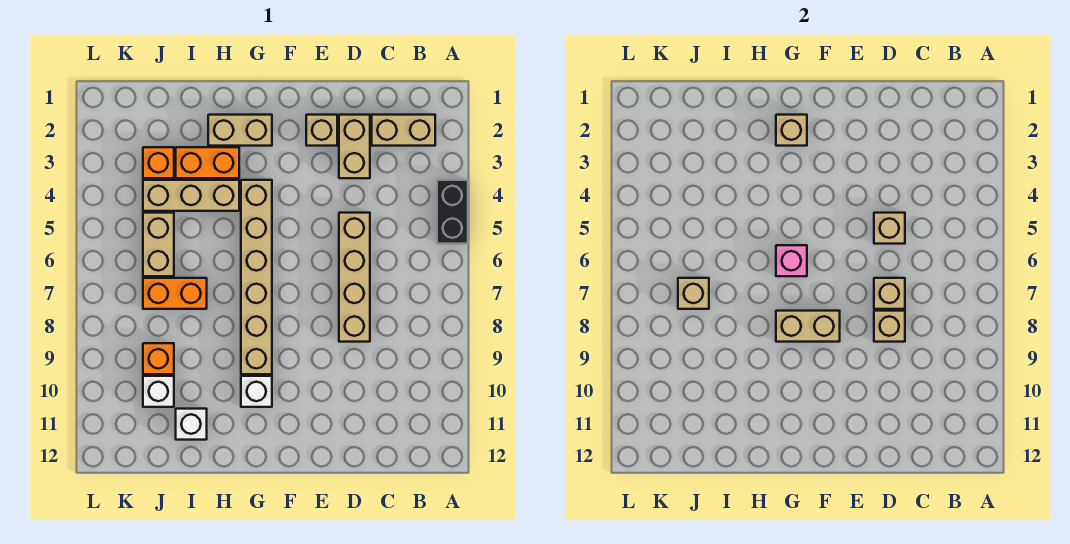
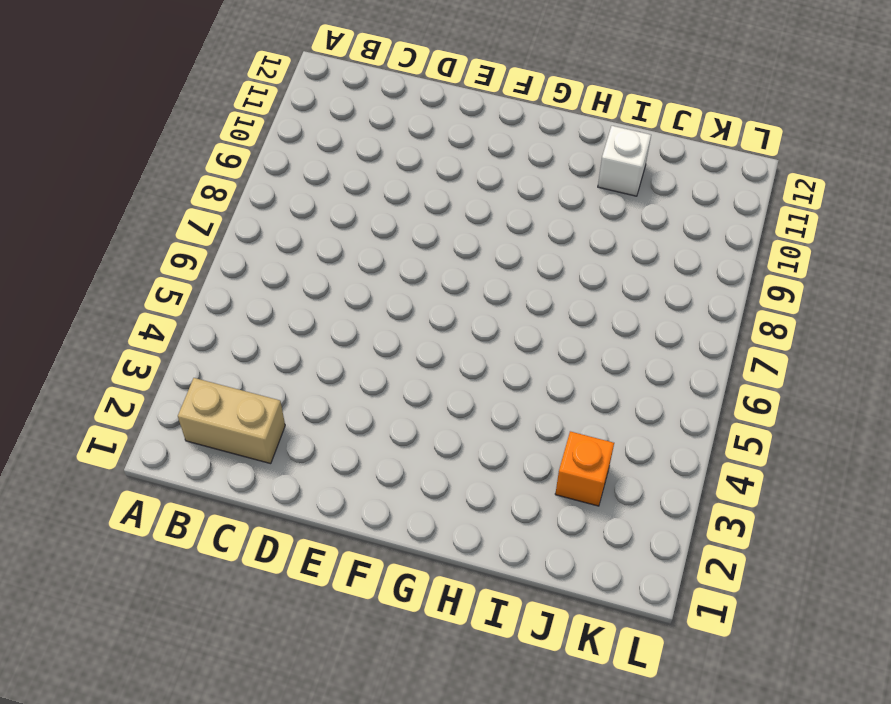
none -> black brick A4:A5 level 1
none -> tan brick D2:D3 level 1
none -> tan brick D5:D8 level 1

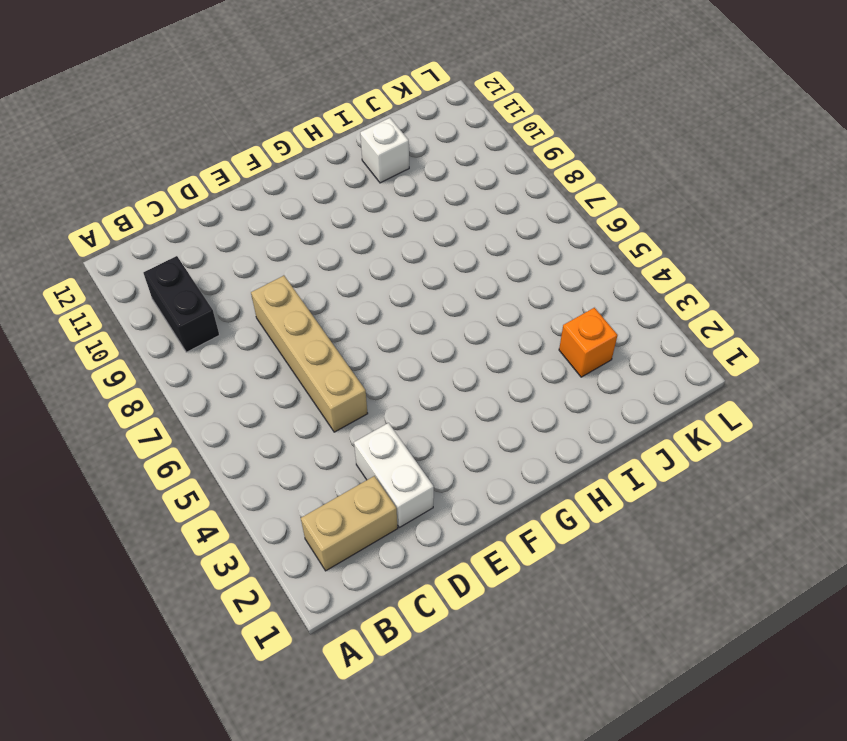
black brick B9:B10 level 1 -> black brick A4:A5 level 1
white brick D2:D3 level 1 -> tan brick D2:D3 level 1
none -> tan brick E2 level 1
none -> tan brick G2:H2 level 1
none -> tan brick G4:G9 level 1

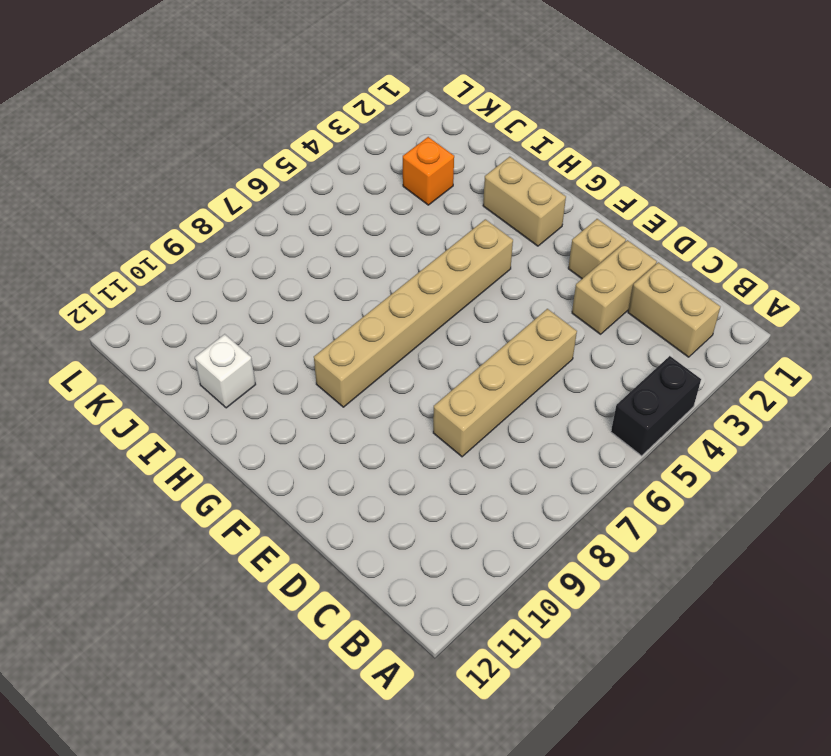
none -> white brick G10 level 1
none -> orange brick H3:I3 level 1
none -> tan brick H4:J4 level 1

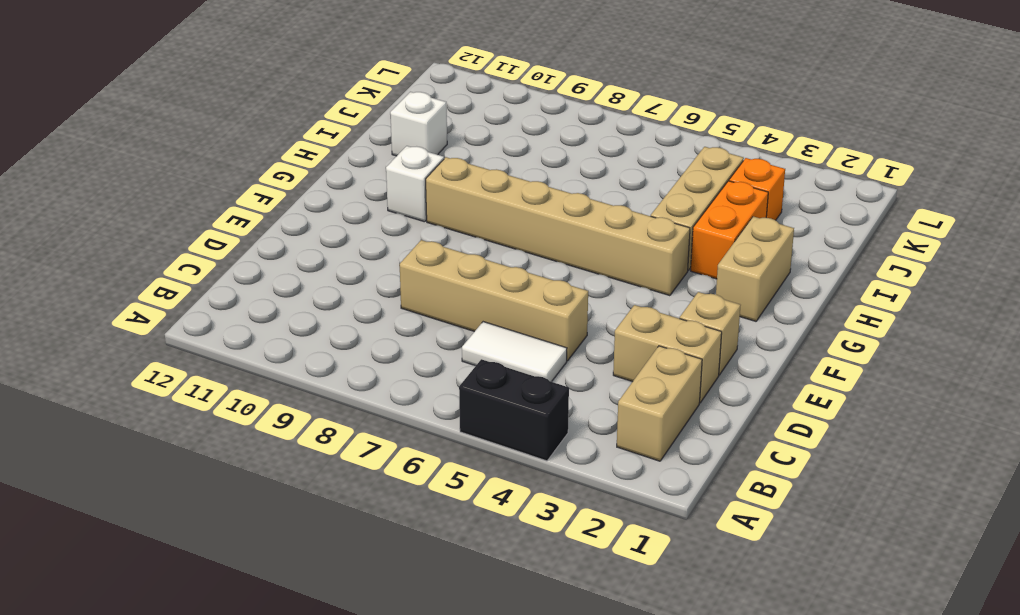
white tile C5:C6 level 1 -> none
none -> orange brick I7:J7 level 1
none -> tan brick J5:J6 level 1
none -> orange brick J9 level 1

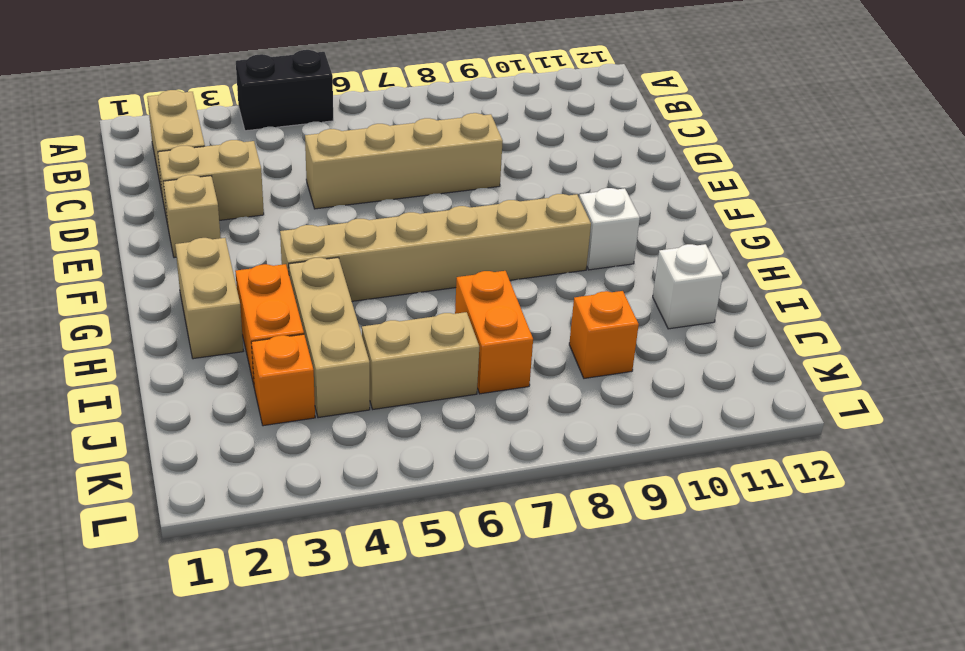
none -> white brick J10 level 1
none -> tan brick D5 level 2
none -> tan brick D7 level 2

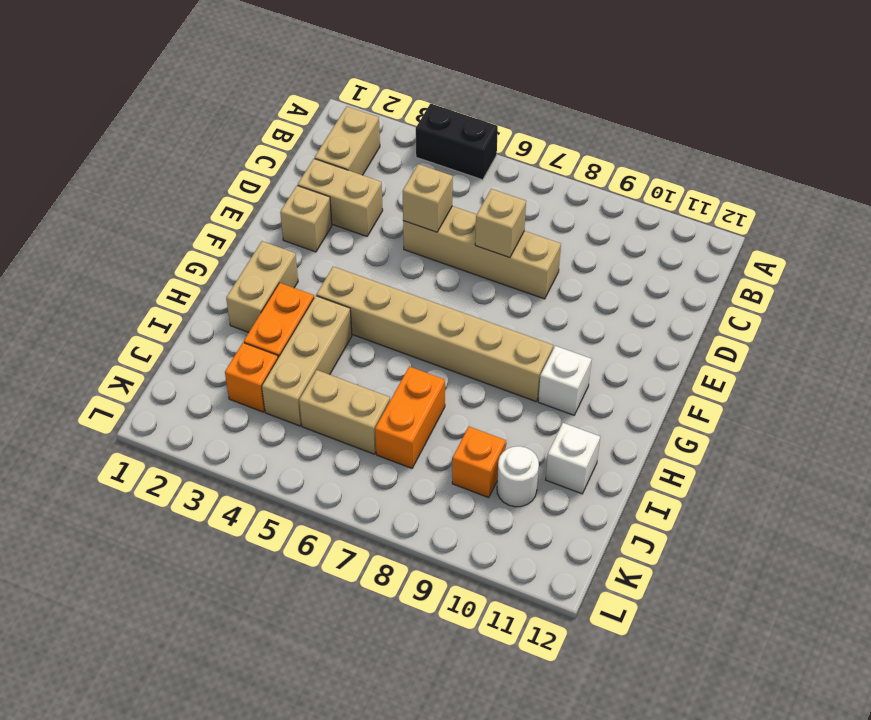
white round brick J10 level 1 -> white brick J10 level 1
none -> tan brick D8 level 2
none -> tan brick F8:G8 level 2
none -> tan brick G2 level 2

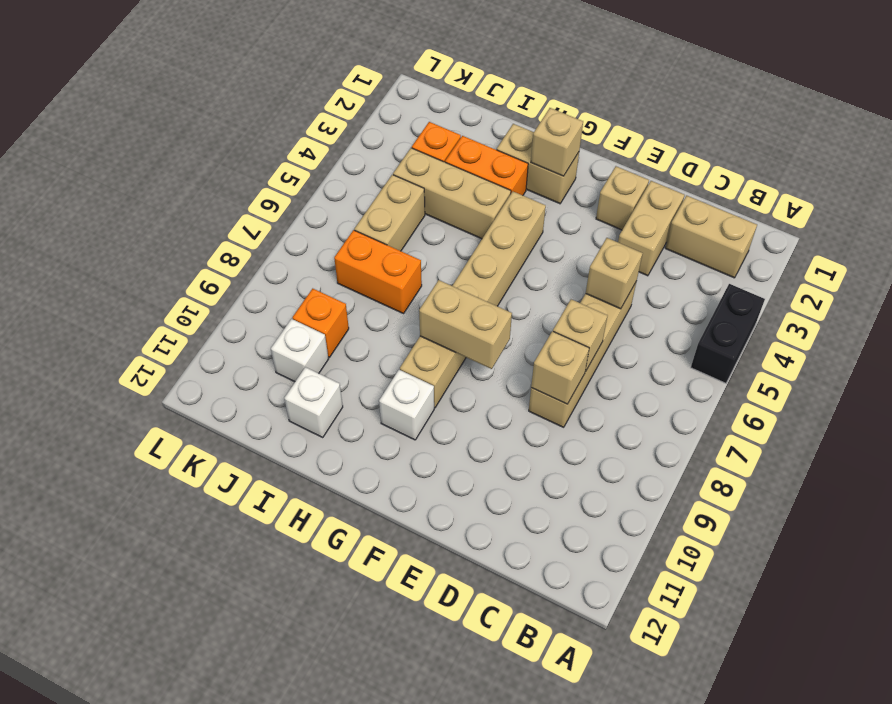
none -> pink brick G6 level 2
none -> tan brick J7 level 2

